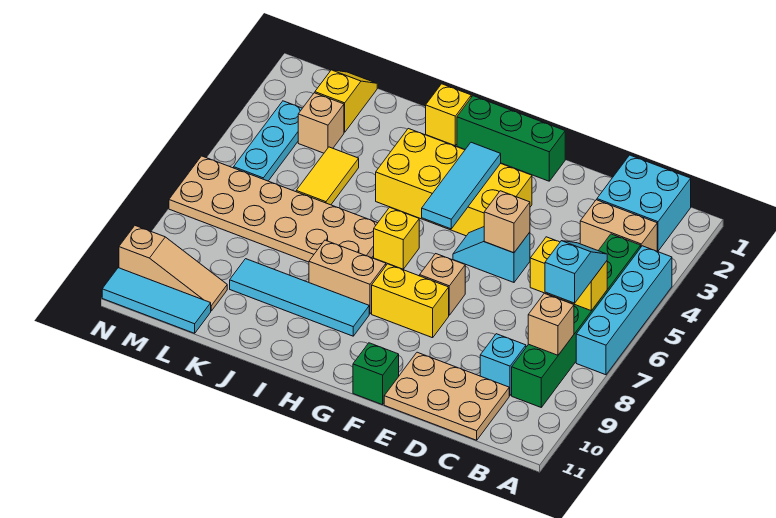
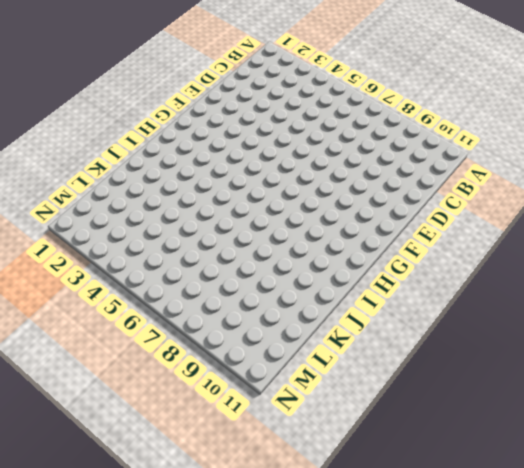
none -> cyan brick A4:A7 level 1
none -> cyan brick B1:C2 level 1
none -> tan brick B3:C3 level 1

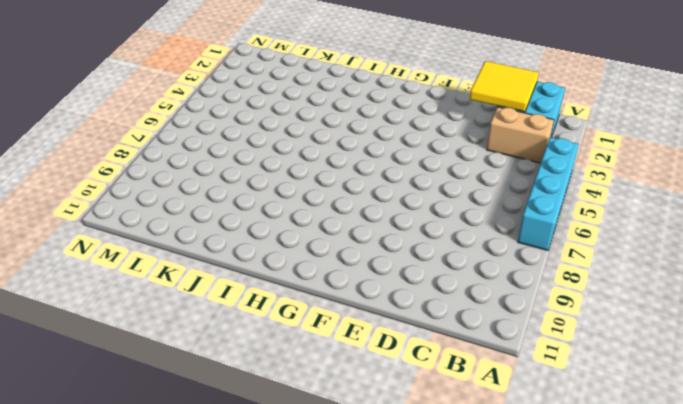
yellow tile C1:D2 level 2 -> none
none -> green brick B4:B9 level 1
none -> cyan brick C9 level 1
none -> tan plate C10:E11 level 1

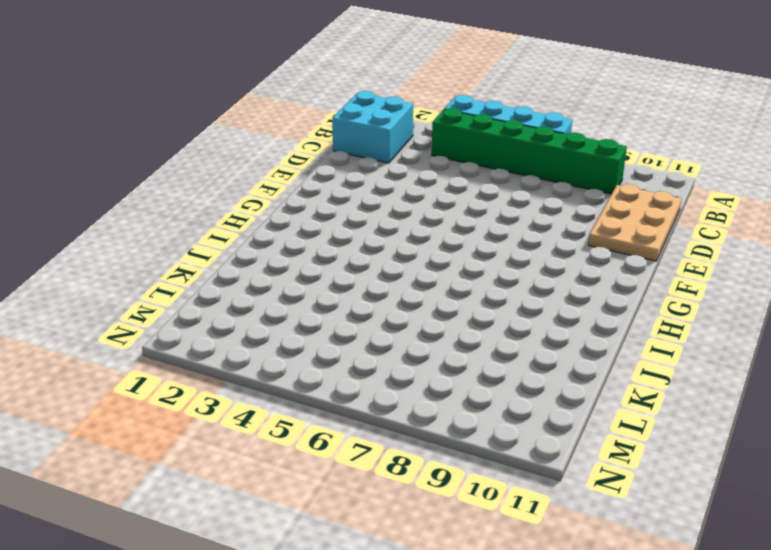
none -> tan brick B3:C3 level 1
none -> cyan brick C9 level 1
none -> cyan slope E5:F5 level 1 top E

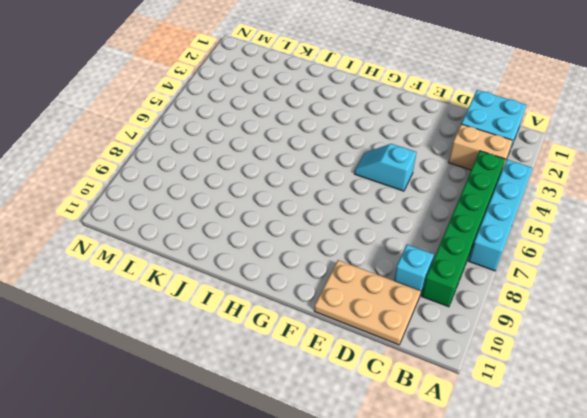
none -> green brick F1:H1 level 1
none -> yellow brick F3:I4 level 1
none -> tan brick F7 level 1

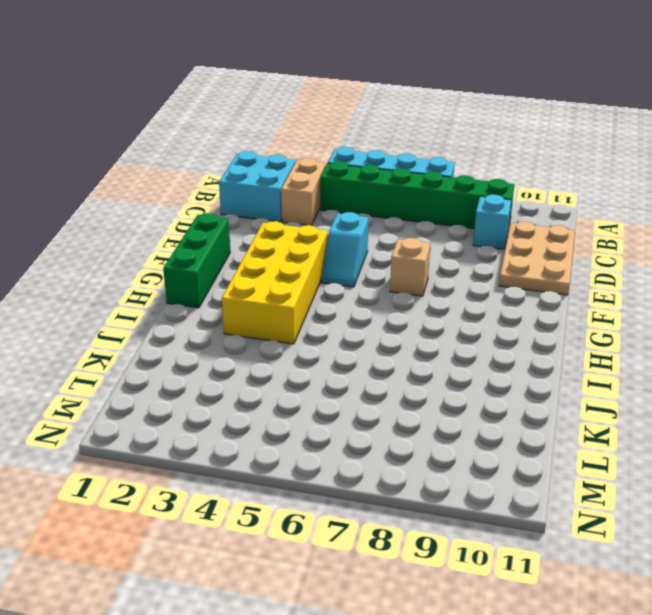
none -> yellow brick F8:G8 level 1
none -> green brick F11 level 1
none -> yellow brick H6 level 1

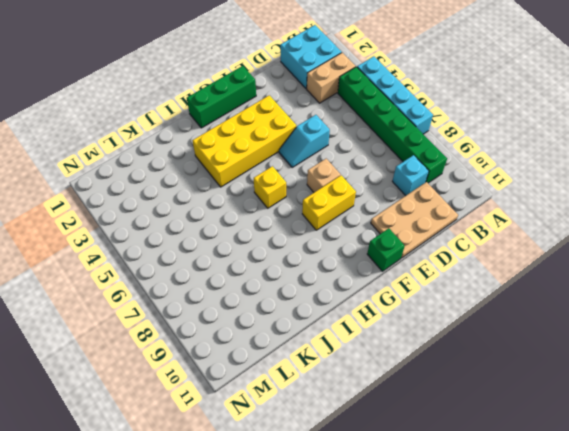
none -> tan brick H8:I8 level 1
none -> cyan tile H9:K9 level 1
none -> yellow brick I1 level 1

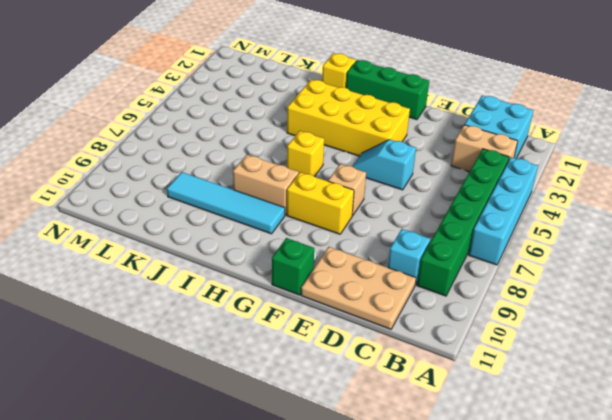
none -> tan plate I6:N7 level 1
none -> yellow tile K4:K5 level 1
none -> yellow slope L1:L2 level 1 top 2

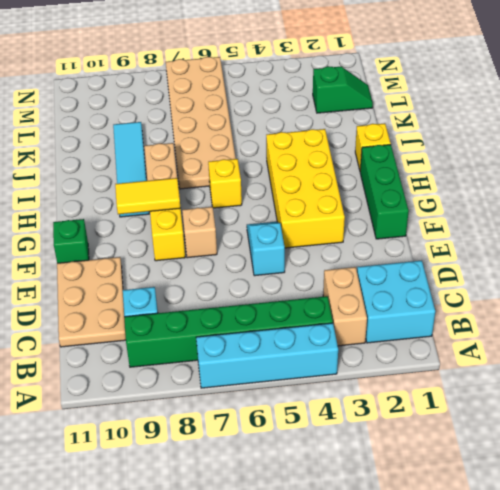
yellow tile G8:G9 level 2 -> yellow tile K4:K5 level 1
green slope L1:L2 level 1 top 2 -> yellow slope L1:L2 level 1 top 2
none -> tan brick L3 level 1
none -> tan slope L10:N10 level 1 top N
none -> cyan tile L11:N11 level 1

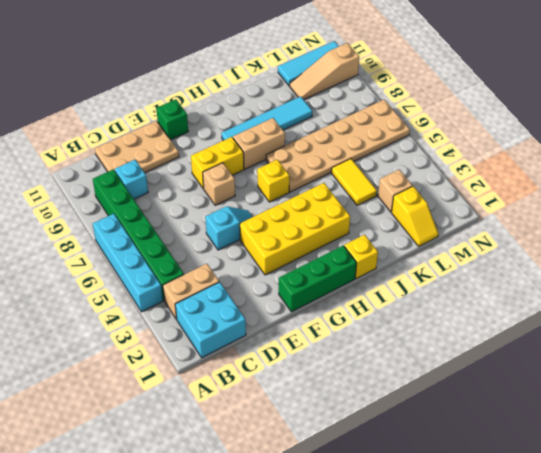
none -> cyan plate M3:M5 level 1
none -> yellow brick B6:C6 level 2
none -> tan brick B8 level 2

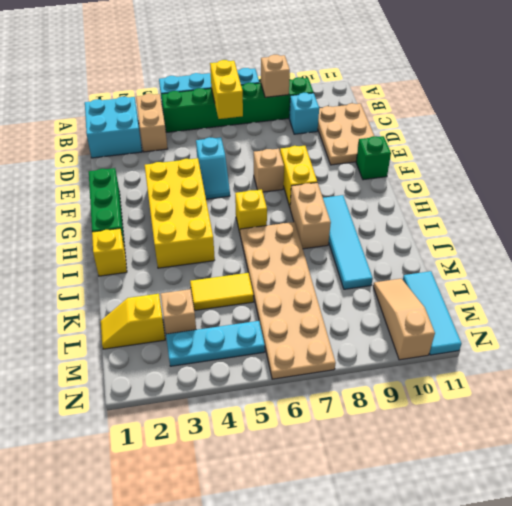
none -> tan brick E5 level 2
none -> cyan tile G3:G5 level 2
none -> cyan slope B6:B7 level 3 top 7

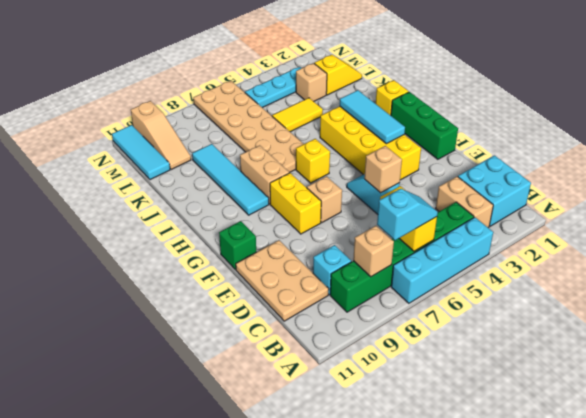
cyan tile G3:I3 level 2 -> cyan tile G3:G5 level 2

